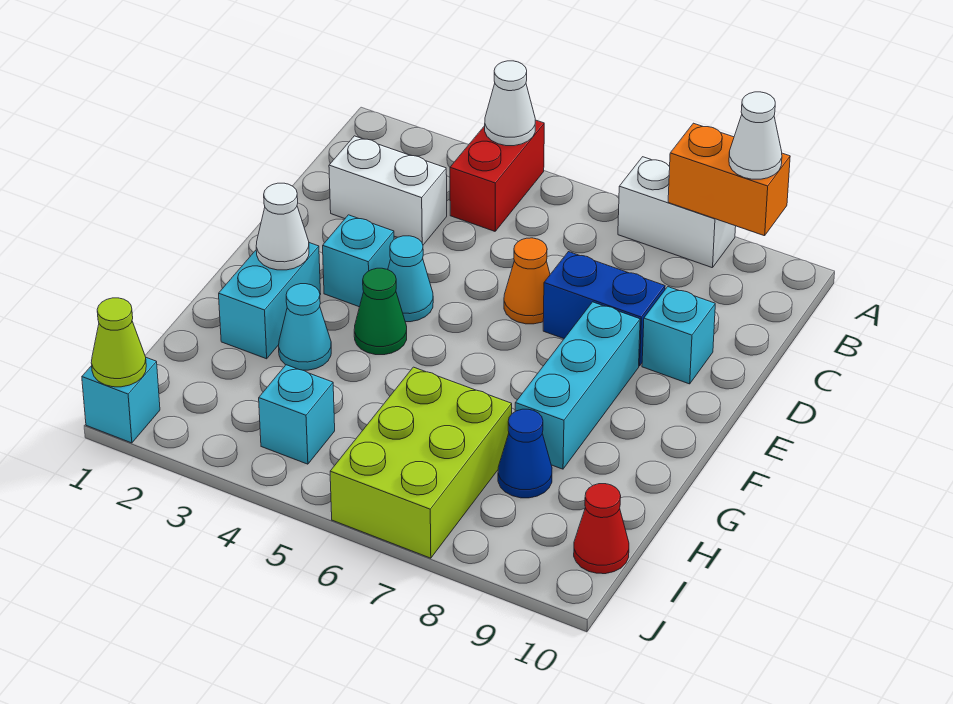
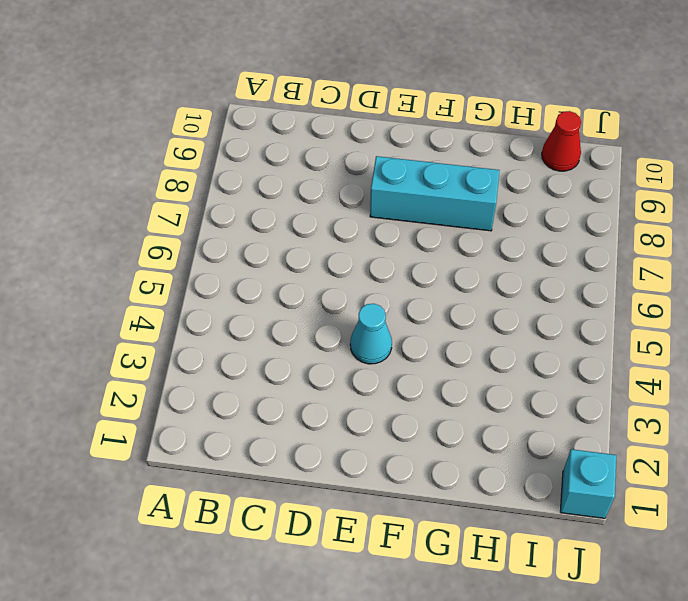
none -> red brick A4:B4 level 1
none -> white brick A7:A8 level 1
none -> white brick C2:C3 level 1

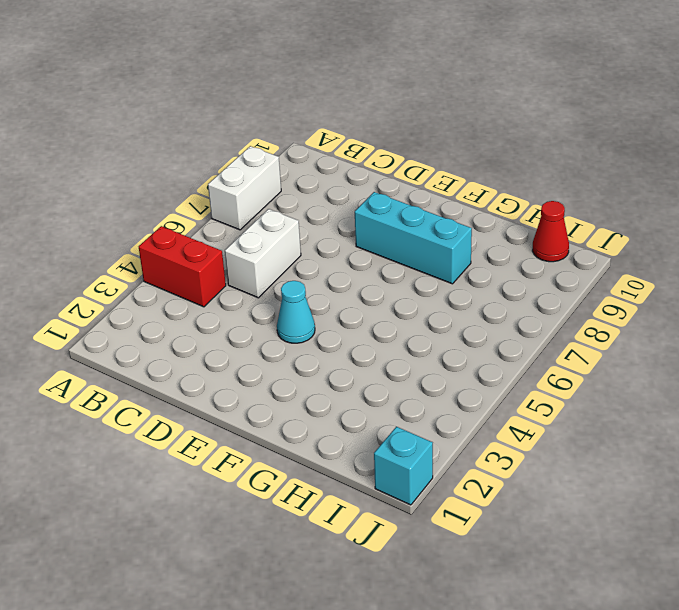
white brick C5:C6 level 1 -> white brick C2:C3 level 1
none -> orange cone D6 level 1
none -> blue brick D7:D8 level 1
none -> cyan brick D9 level 1

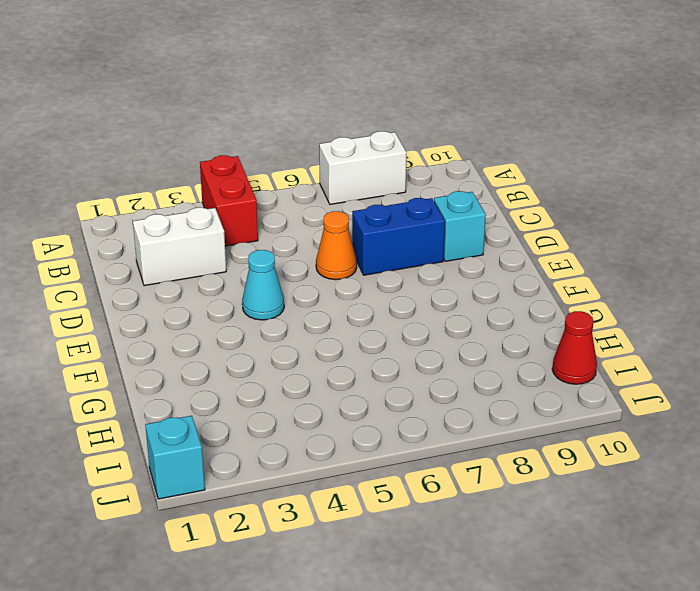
none -> cyan brick E3 level 1
none -> cyan brick E8:G8 level 1
none -> cyan brick F2:G2 level 1

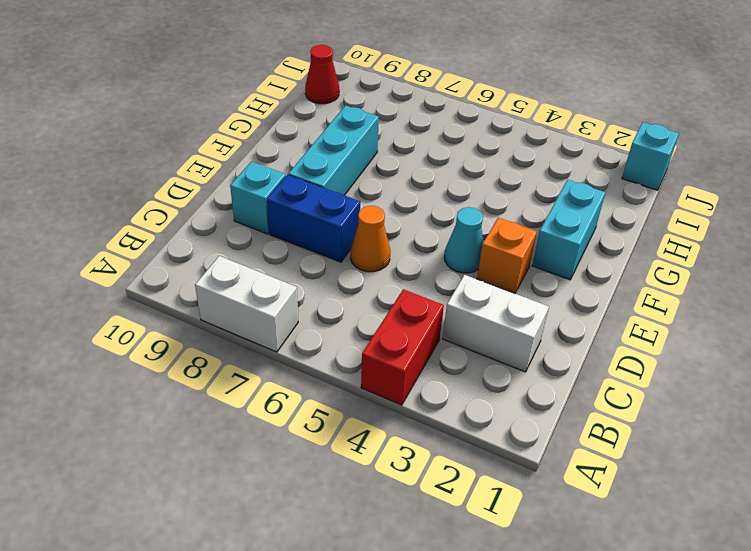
orange brick E3 level 1 -> cyan brick E3 level 1
none -> green cone F4 level 1
none -> cyan cone G3 level 1
none -> lime brick H6:J7 level 1

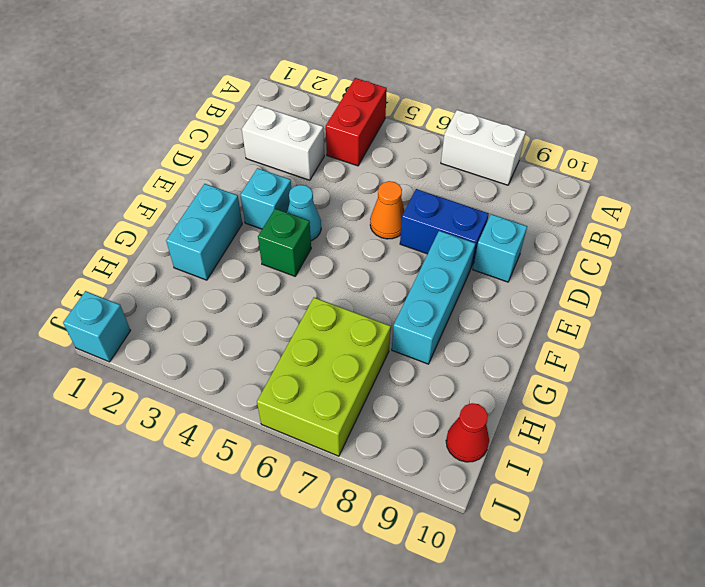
green brick F4 level 1 -> green cone F4 level 1
none -> cyan cone G3 level 1
none -> blue cone H8 level 1
none -> cyan brick I4 level 1

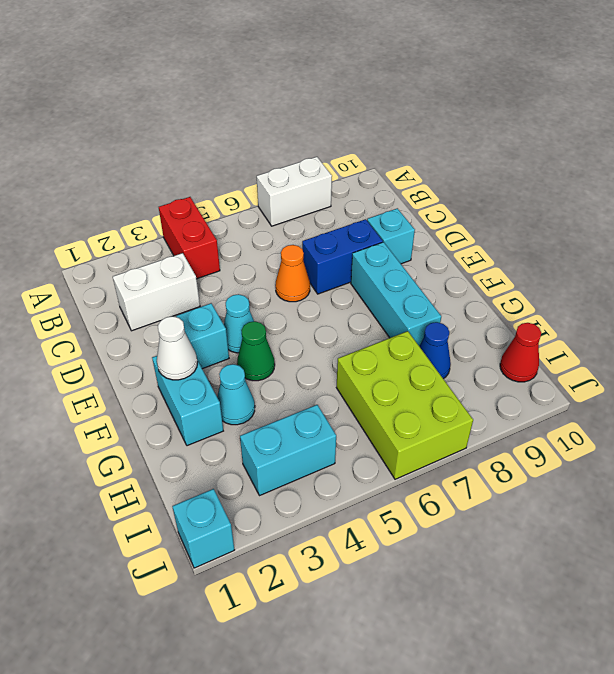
cyan brick I3:I4 level 1 -> cyan brick I4 level 1
none -> white cone A4 level 2
none -> orange brick A8:A9 level 2
none -> lime cone J1 level 2

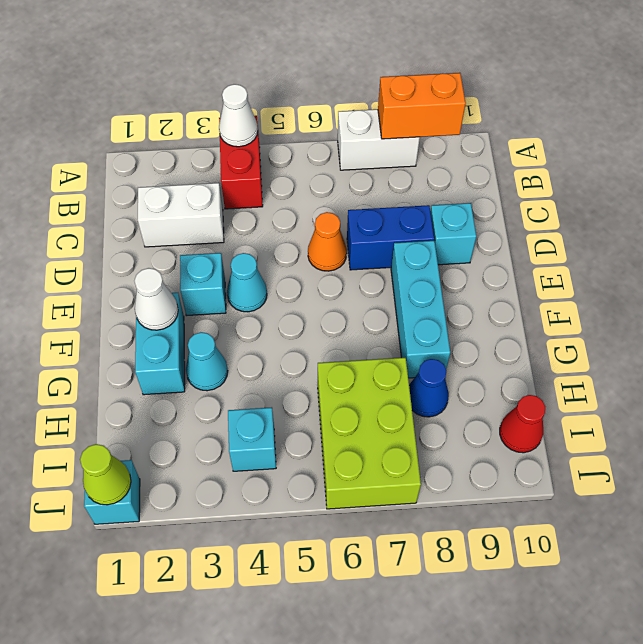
none -> green cone F4 level 1
none -> white cone A9 level 3

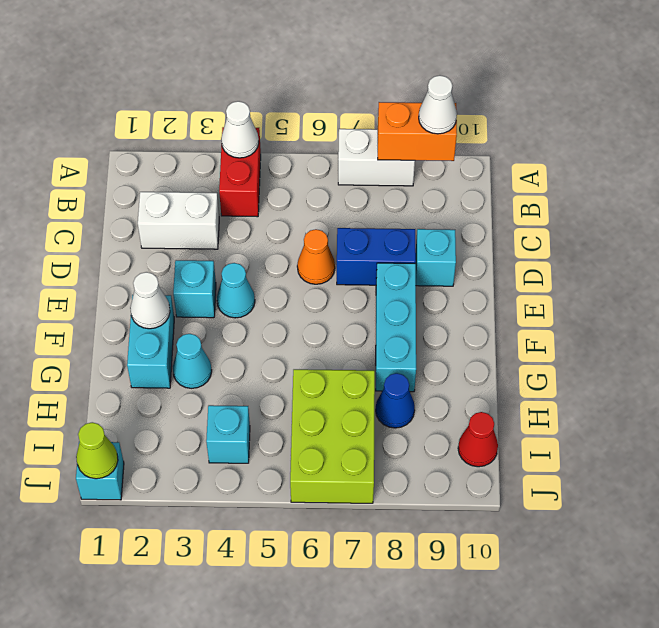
none -> green cone F4 level 1

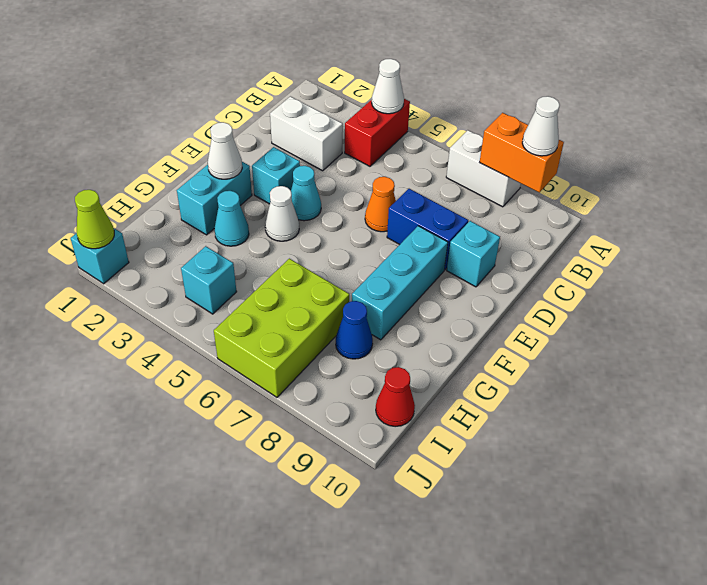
white cone F4 level 1 -> green cone F4 level 1

